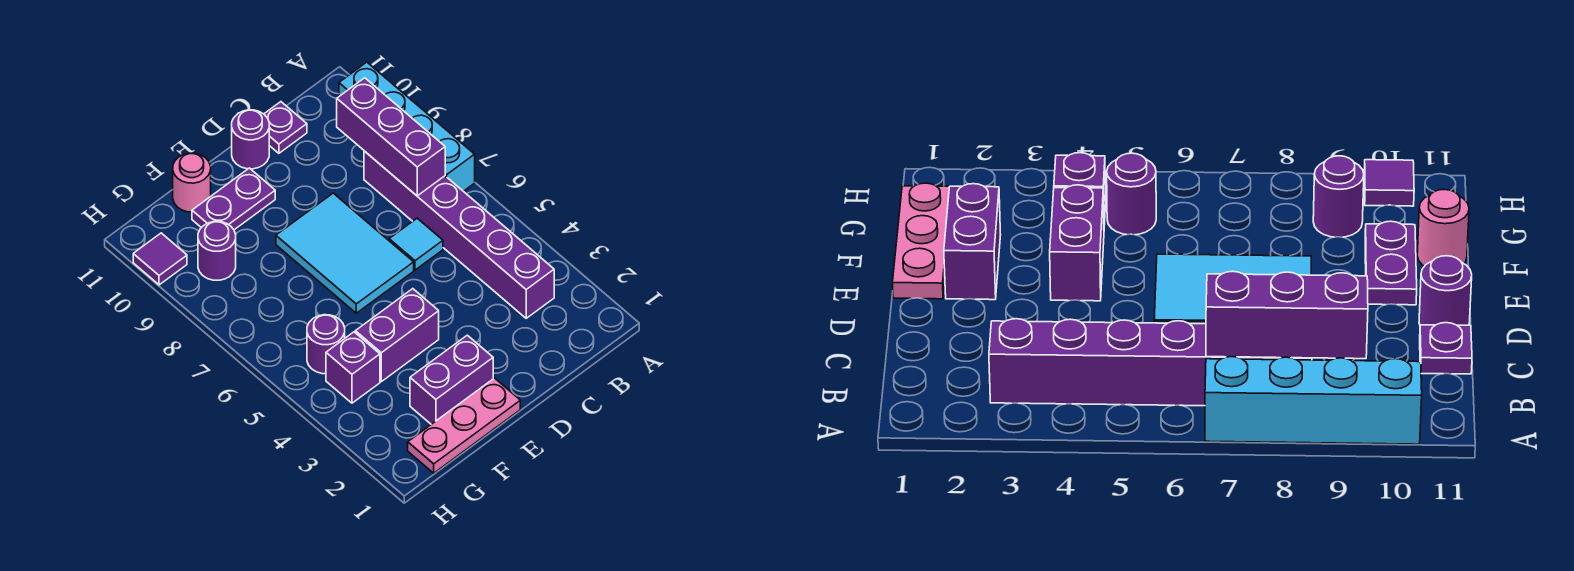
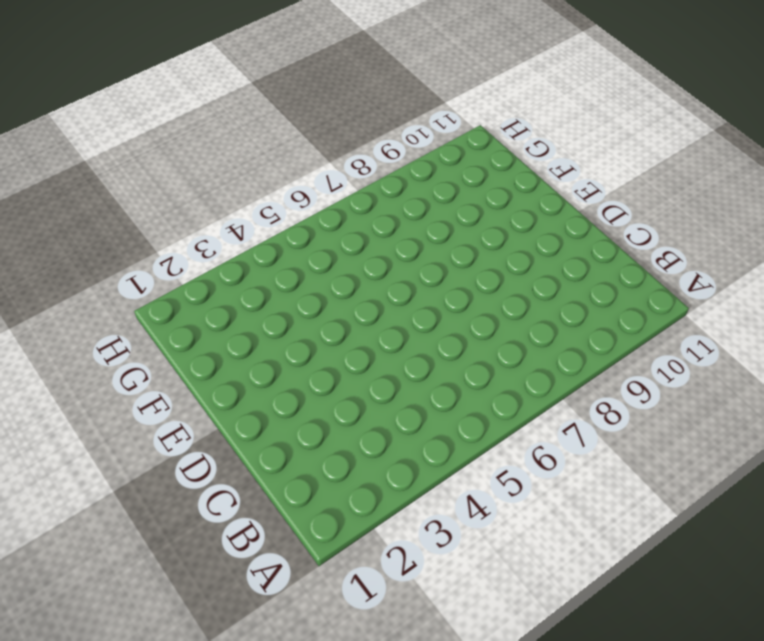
none -> cyan brick A7:A10 level 1
none -> purple brick B3:B8 level 1
none -> cyan tile C6 level 1

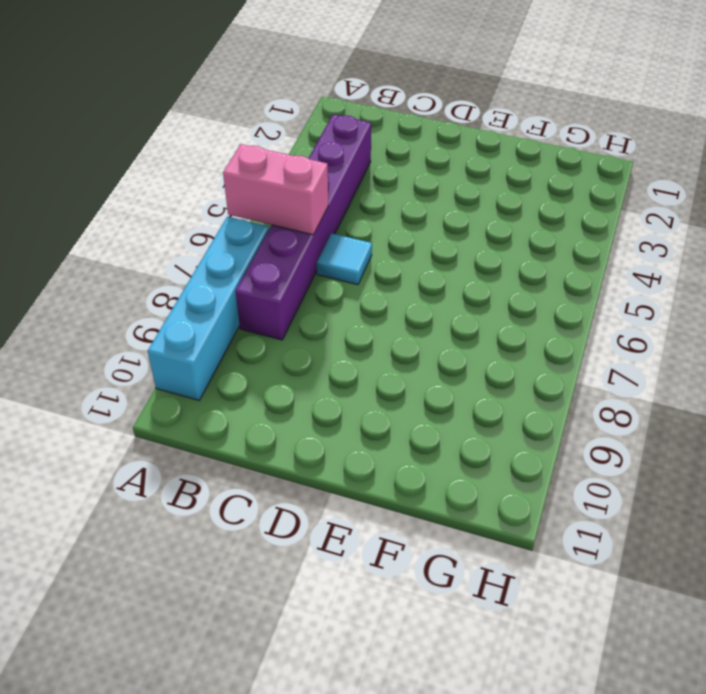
pink brick A6:B6 level 2 -> none
none -> purple plate C11 level 1
none -> cyan tile D6:E8 level 1
none -> purple round brick D11 level 1

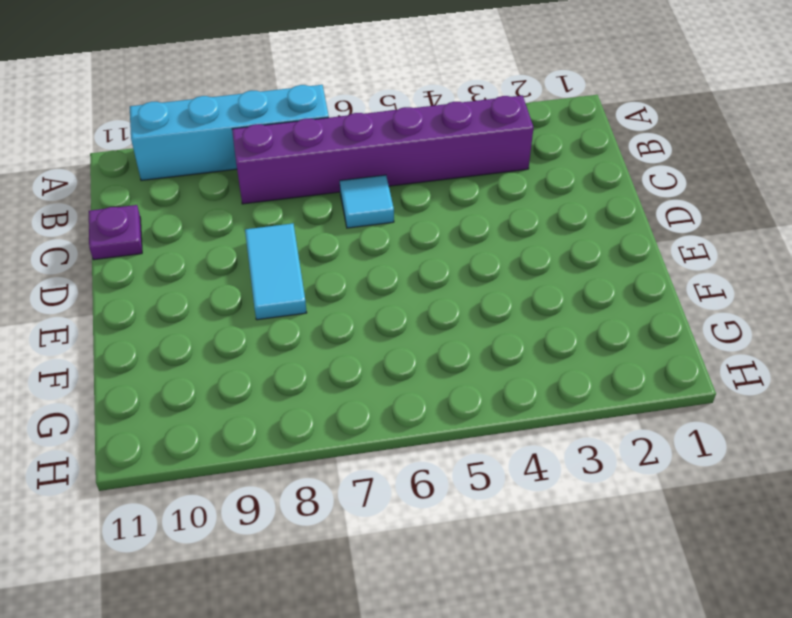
cyan tile D8:E8 level 1 -> cyan tile D6:E8 level 1
none -> purple round brick D11 level 1
none -> pink plate E1:G1 level 1
none -> purple brick E2:F2 level 1

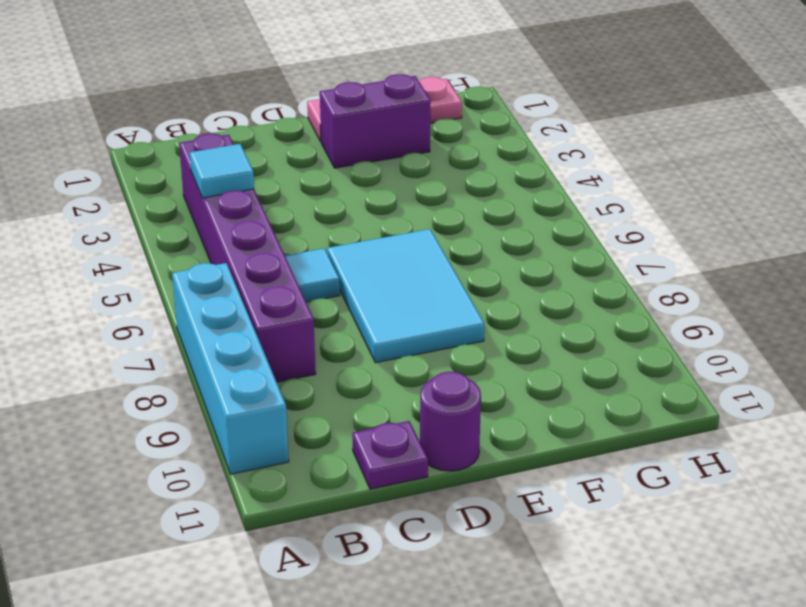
cyan tile B4 level 2 -> none
none -> purple brick E4:F4 level 1
none -> purple plate E10:F10 level 1
none -> pink round brick F11 level 1

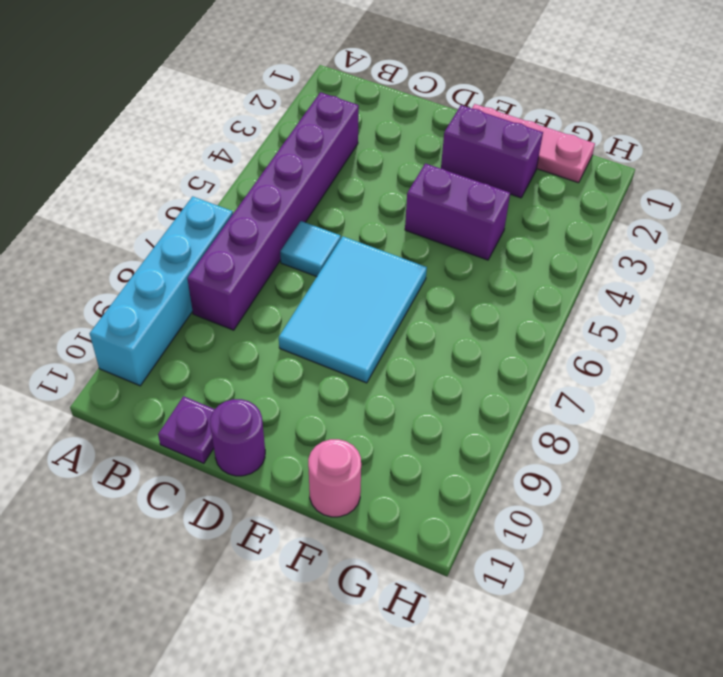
none -> purple plate E10:F10 level 1
none -> purple brick G4 level 1
none -> purple round brick G5 level 1

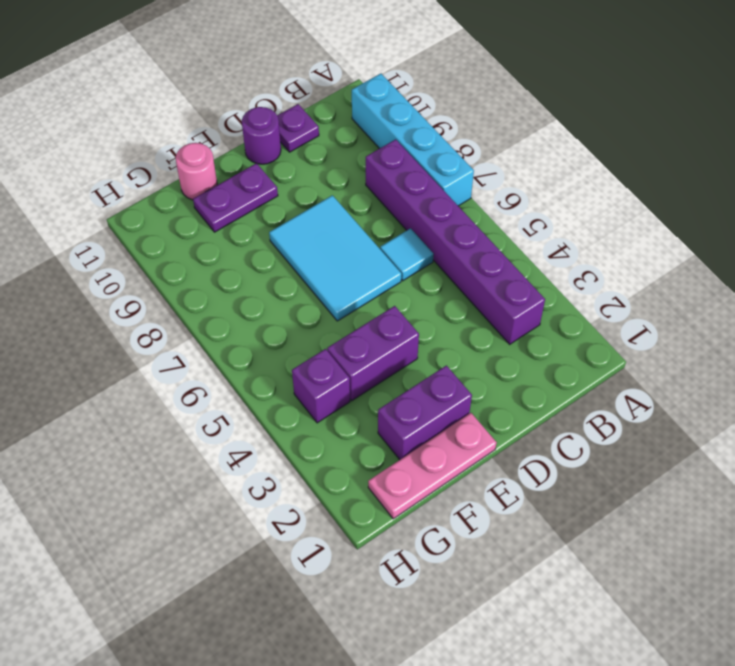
none -> purple round brick G5 level 1
none -> purple round brick G9 level 1
none -> purple tile H10 level 1

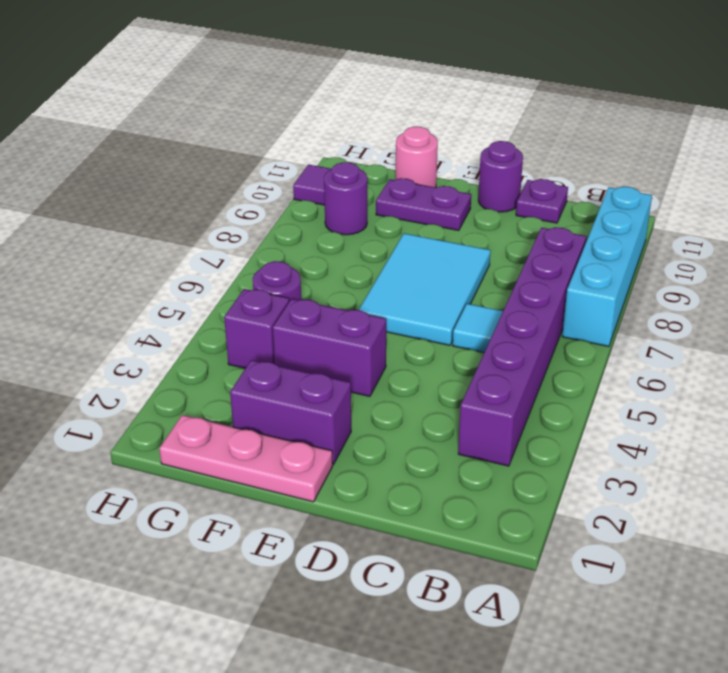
none -> purple brick B7:B9 level 2

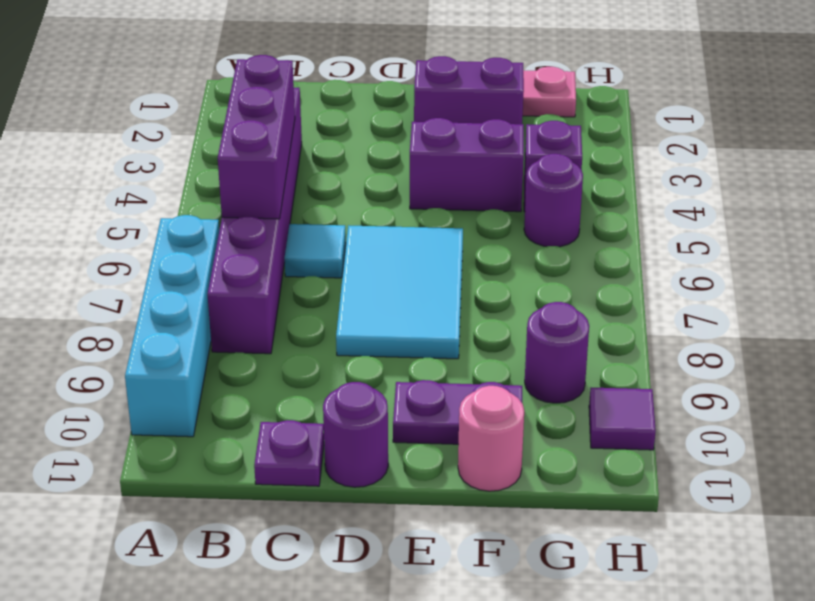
purple brick B4:B6 level 2 -> purple brick B7:B9 level 2

